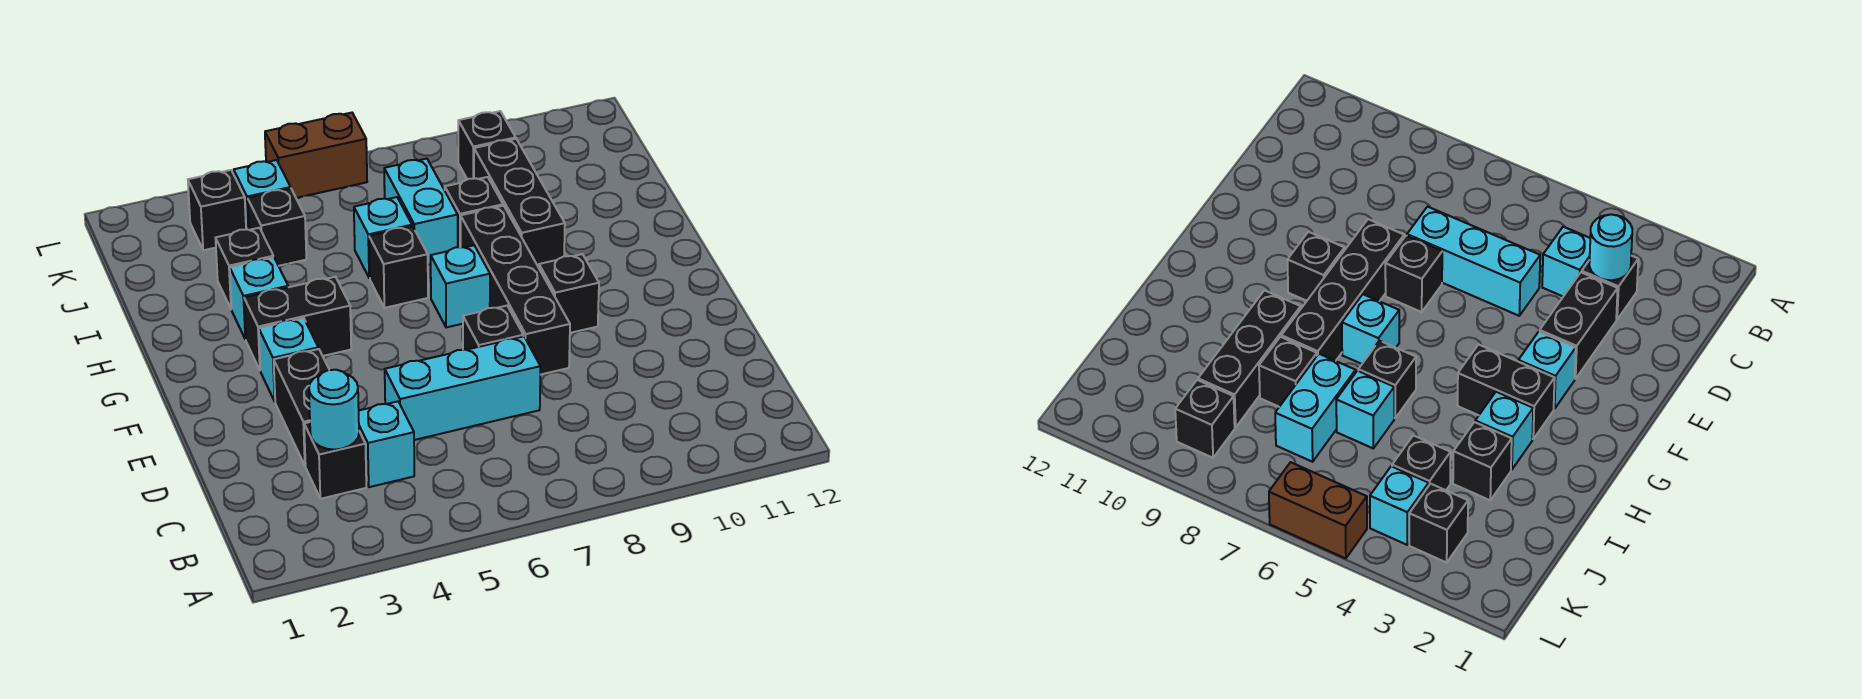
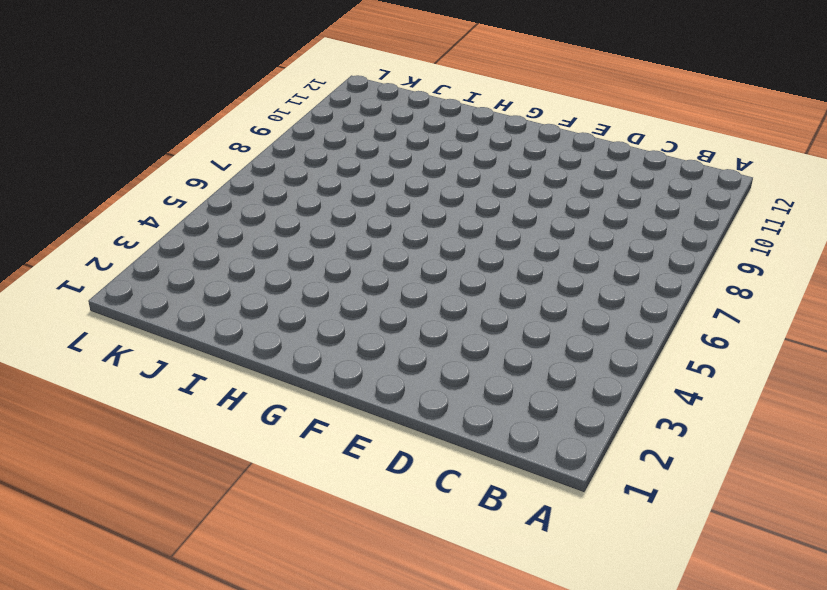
none -> black brick C3 level 1
none -> cyan brick C4 level 1
none -> black brick D3:E3 level 1

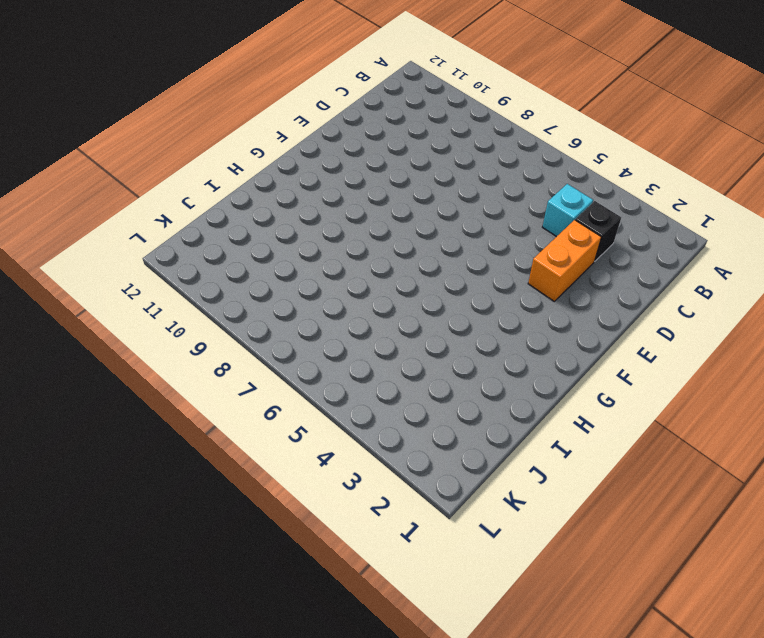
orange brick D3:E3 level 1 -> black brick D3:E3 level 1
none -> cyan brick D5:D7 level 1
none -> black brick E7 level 1
none -> black brick E8:H8 level 1

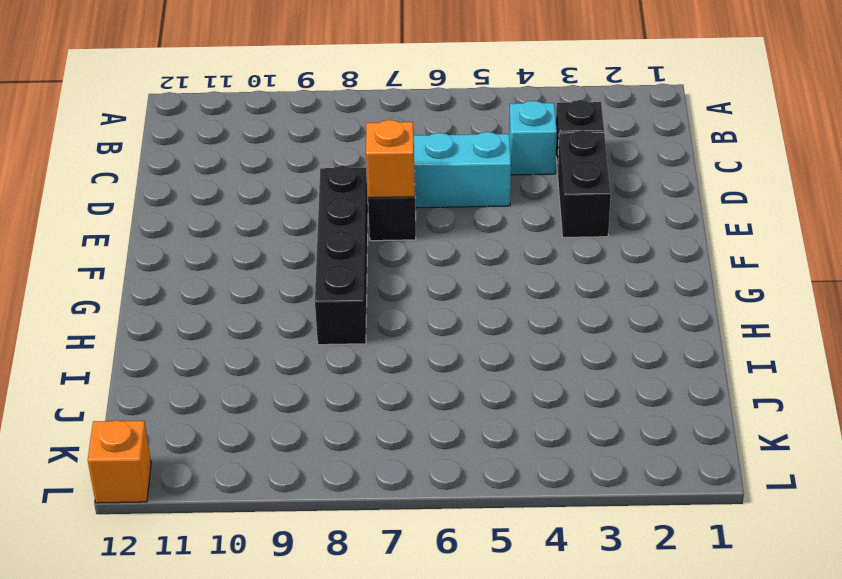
orange brick E7 level 2 -> none
orange brick L12 level 1 -> none
none -> cyan brick F3 level 1
none -> black brick F9 level 1
none -> black brick G3:G4 level 1

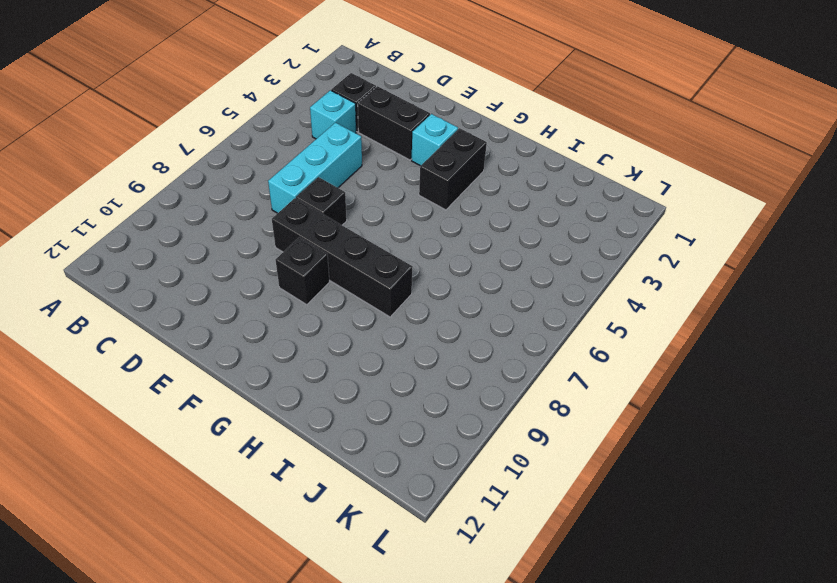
none -> cyan brick G7 level 1
none -> cyan brick H3 level 1
none -> black brick H6 level 1

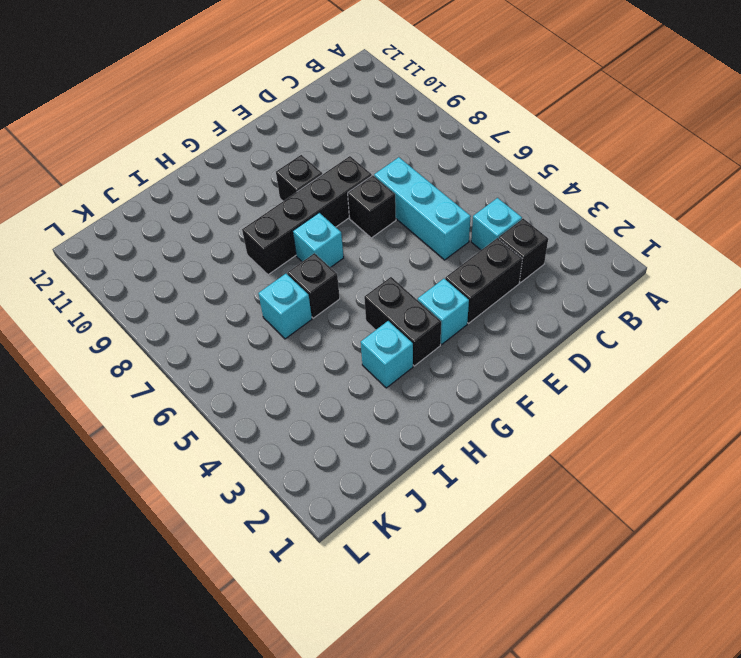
none -> black brick H9:J9 level 1
none -> black brick I3 level 1
none -> cyan brick I7:J7 level 1

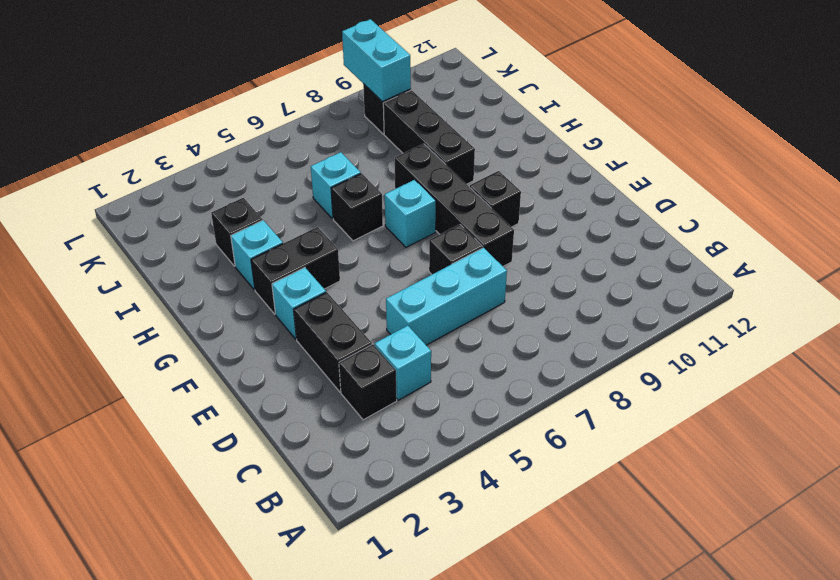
cyan brick K9:L9 level 2 -> cyan brick I7:J7 level 1
none -> black brick I8 level 1
none -> black brick J4 level 1
none -> black brick K3 level 1

